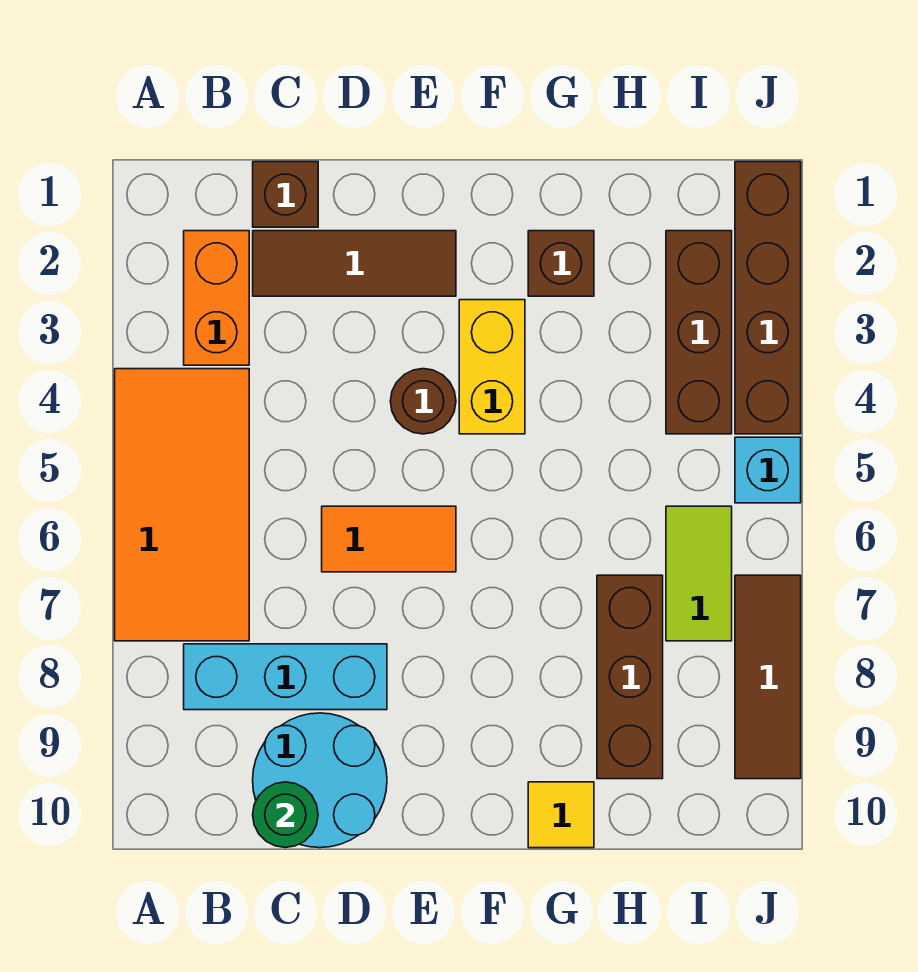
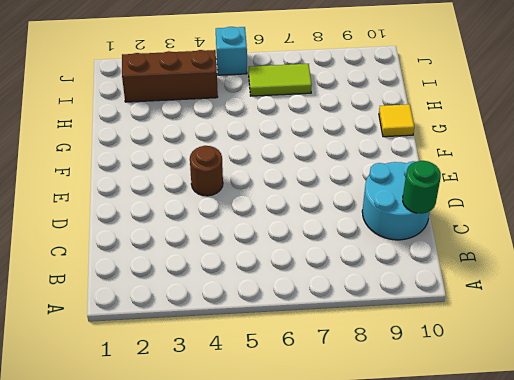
none -> orange tile A4:B7 level 1
none -> orange brick B2:B3 level 1
none -> cyan brick B8:D8 level 1

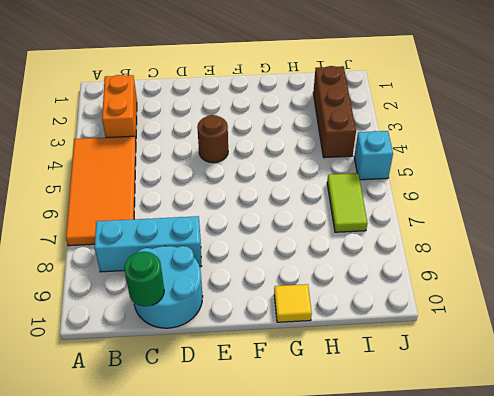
none -> brown brick C1 level 1
none -> brown tile C2:E2 level 1
none -> orange tile D6:E6 level 1

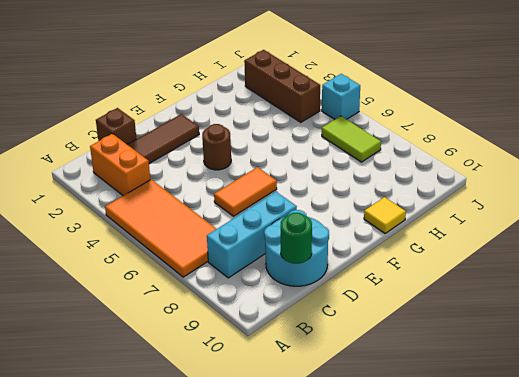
none -> yellow brick F3:F4 level 1
none -> brown brick G2 level 1
none -> brown brick H7:H9 level 1

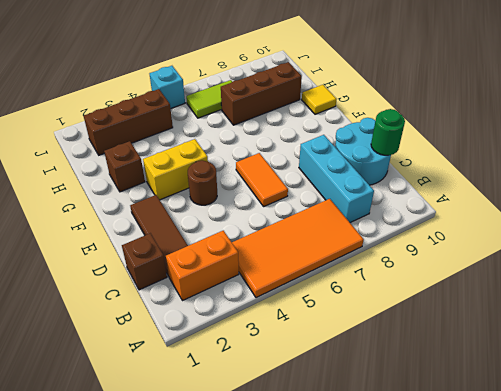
none -> brown brick J1:J4 level 1
none -> brown tile J7:J9 level 1

